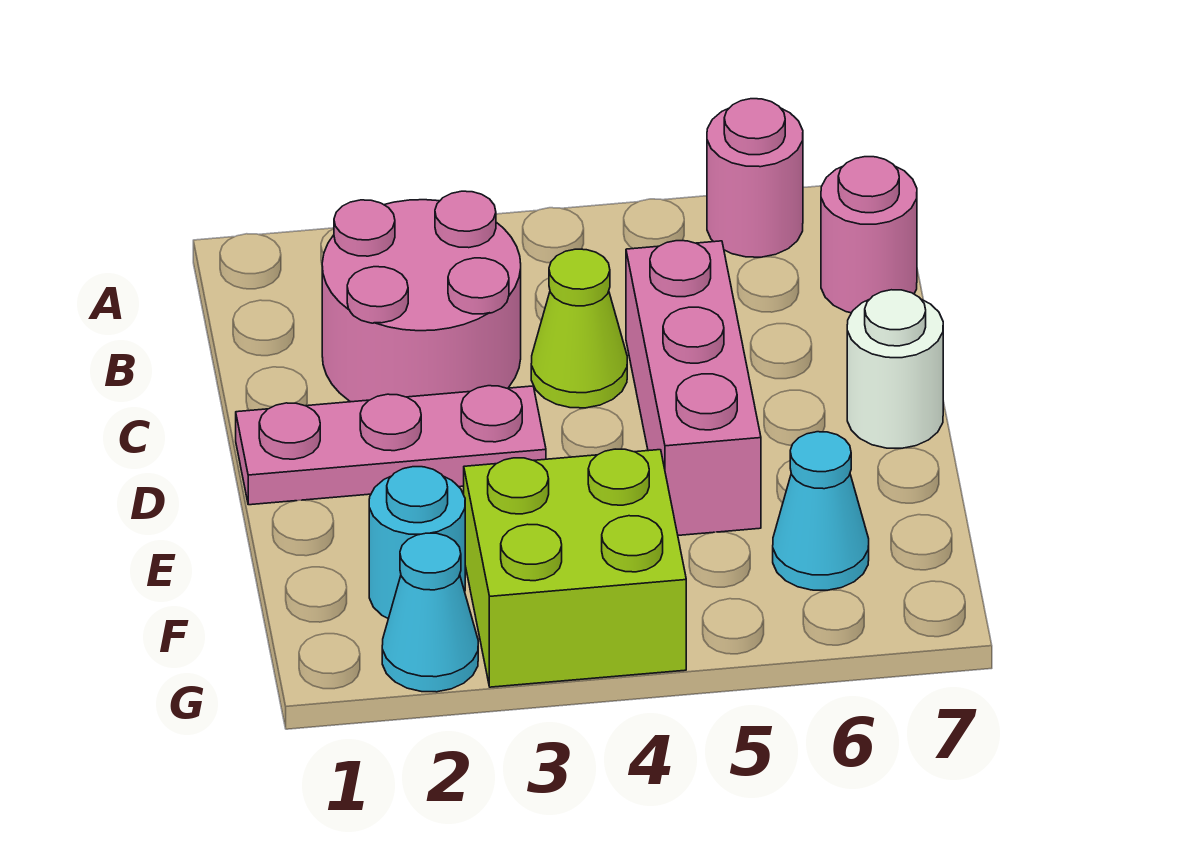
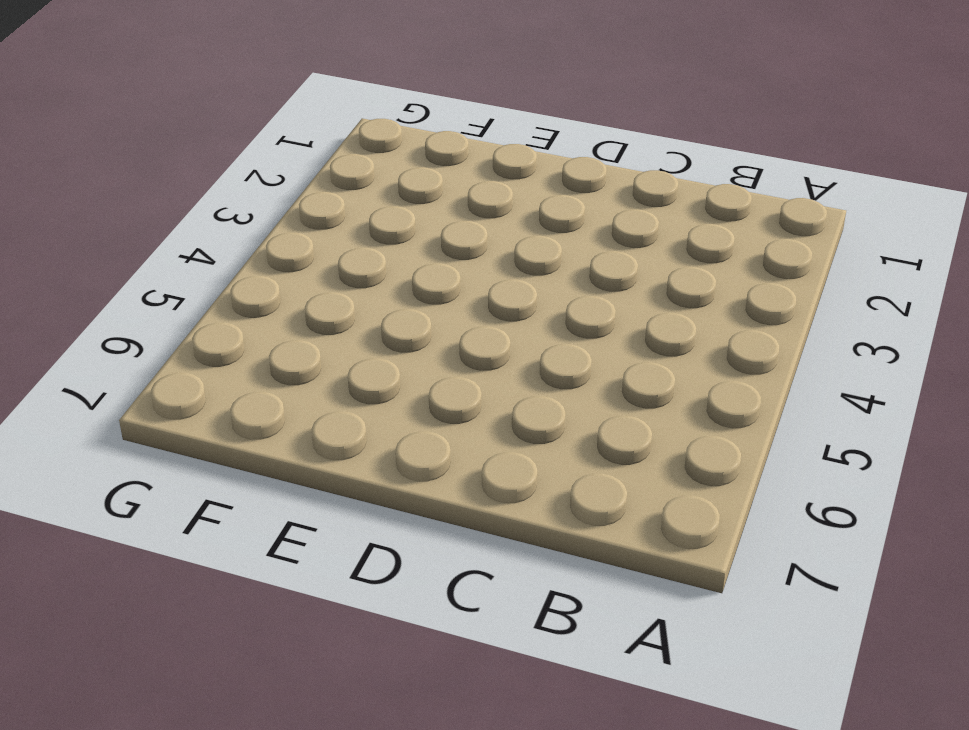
none -> pink round brick A6 level 1
none -> pink round brick B2:C3 level 1

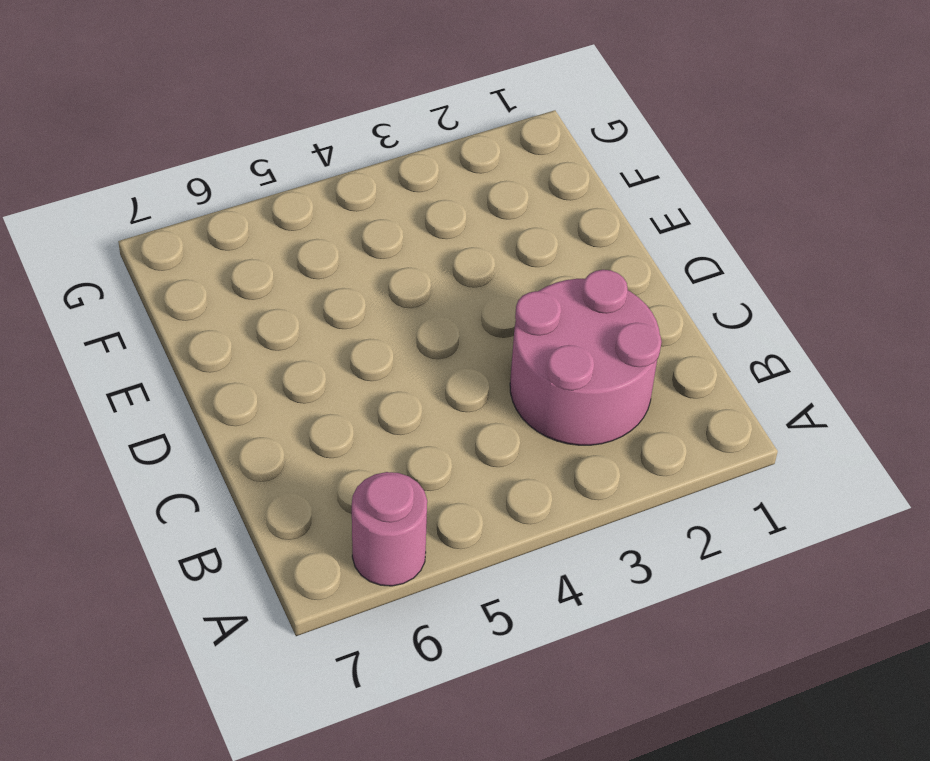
none -> pink round brick B7 level 1
none -> lime cone C4 level 1

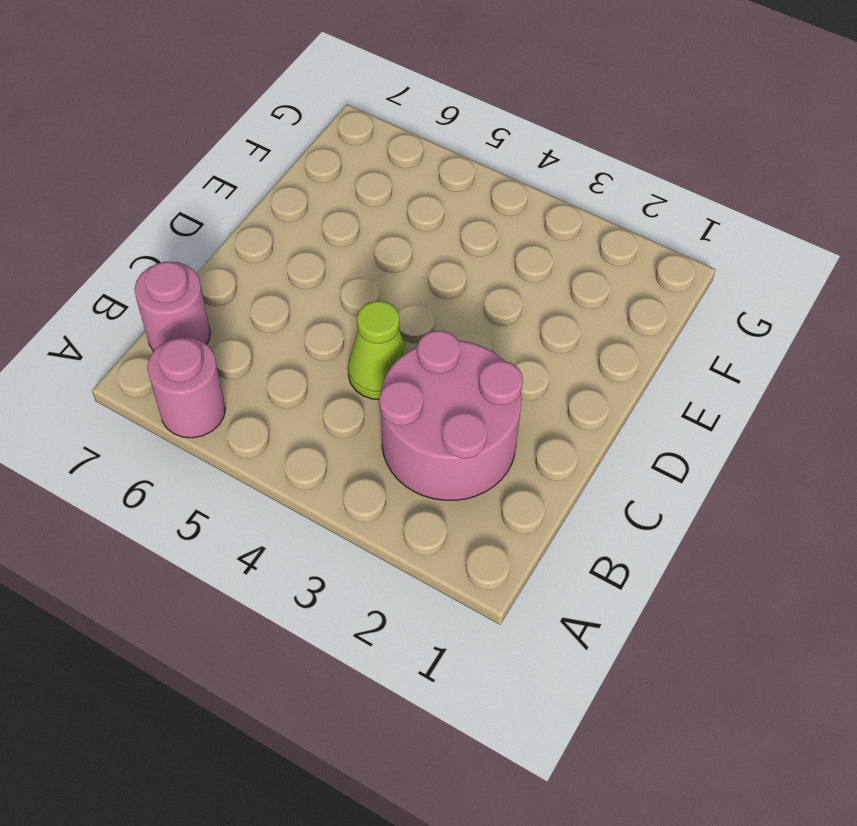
none -> pink brick C5:E5 level 1
none -> pink plate D1:D3 level 1

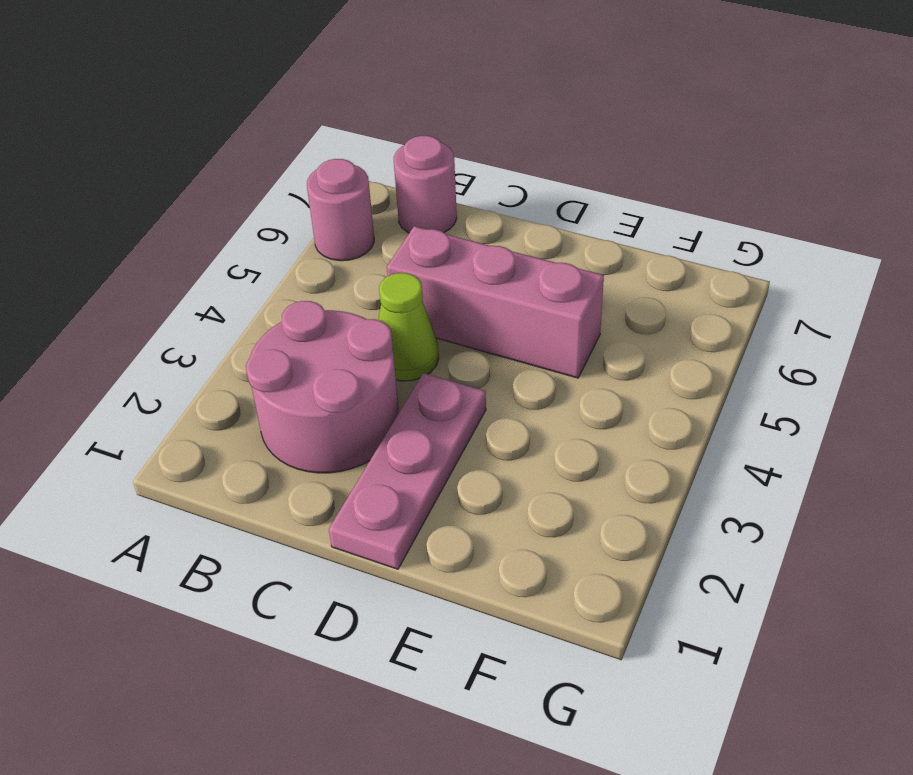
none -> white round brick D7 level 1
none -> cyan round brick F2 level 1

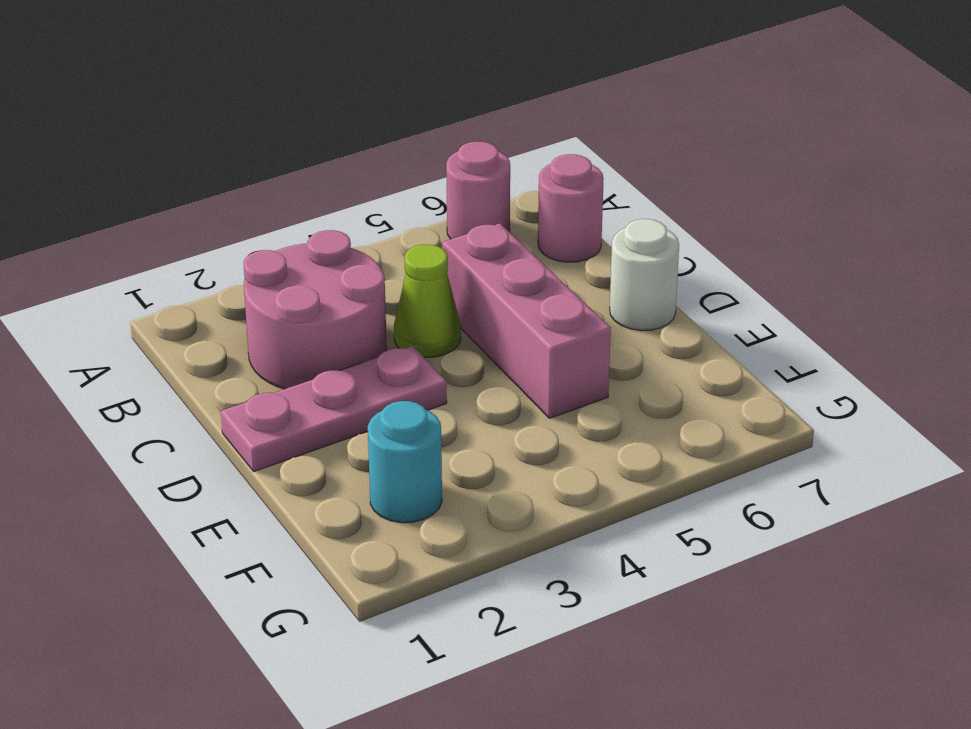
none -> lime brick F3:G4 level 1
none -> cyan cone F6 level 1

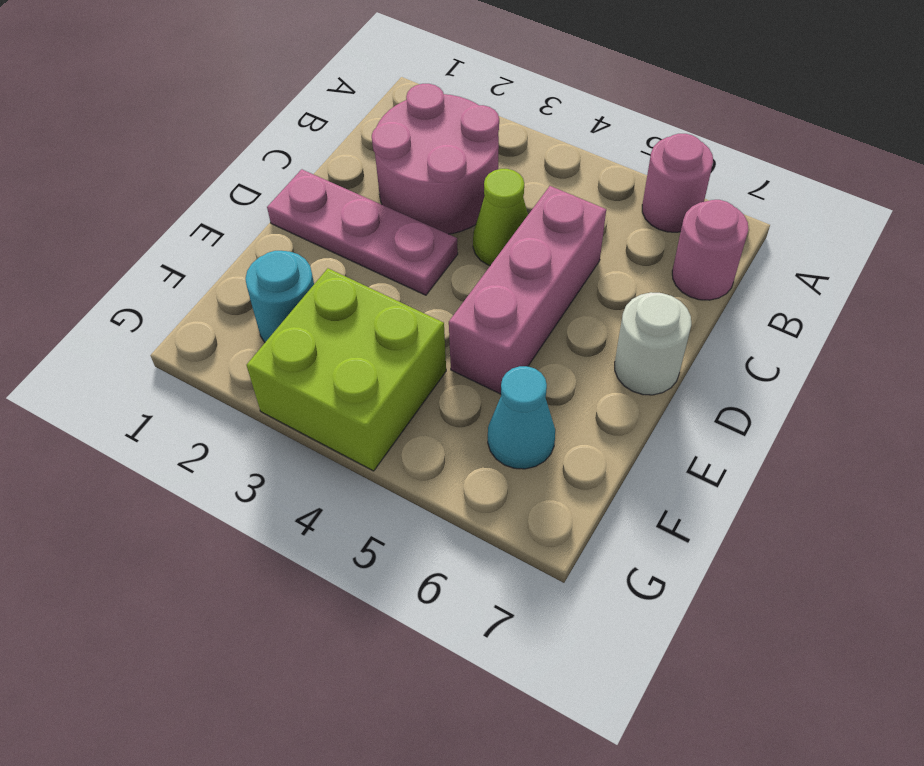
none -> cyan cone G2 level 1

